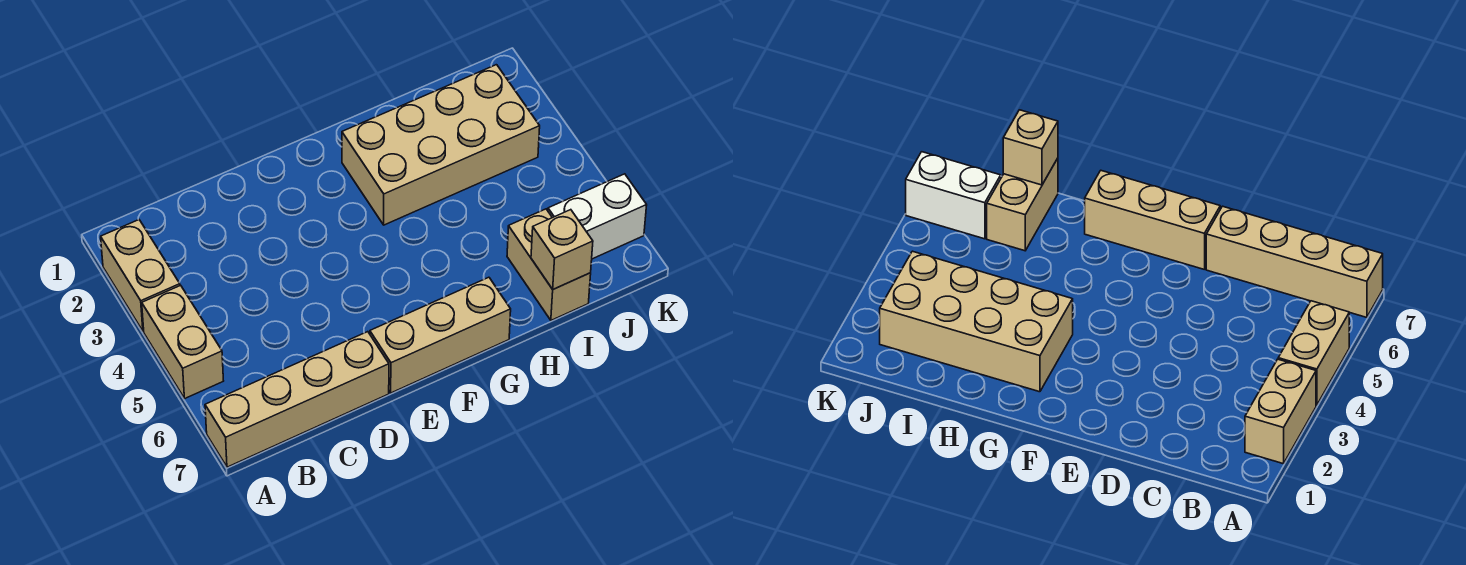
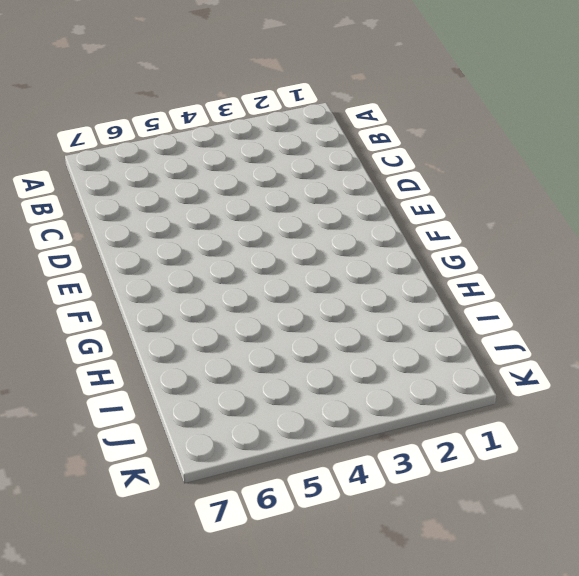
none -> tan brick A2:A3 level 1
none -> tan brick A4:A5 level 1

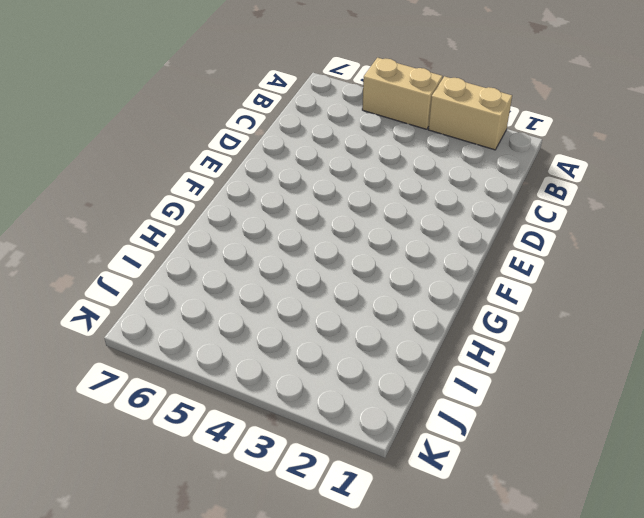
none -> tan brick A7:D7 level 1
none -> tan brick E7:G7 level 1

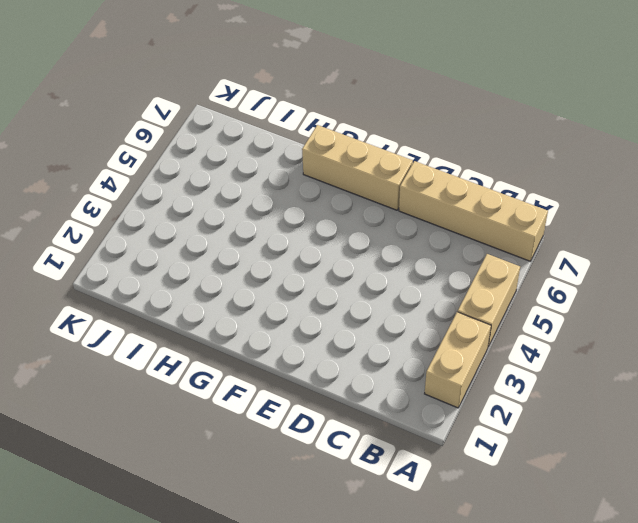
none -> tan brick G2:J3 level 1
none -> tan brick I6:I7 level 1

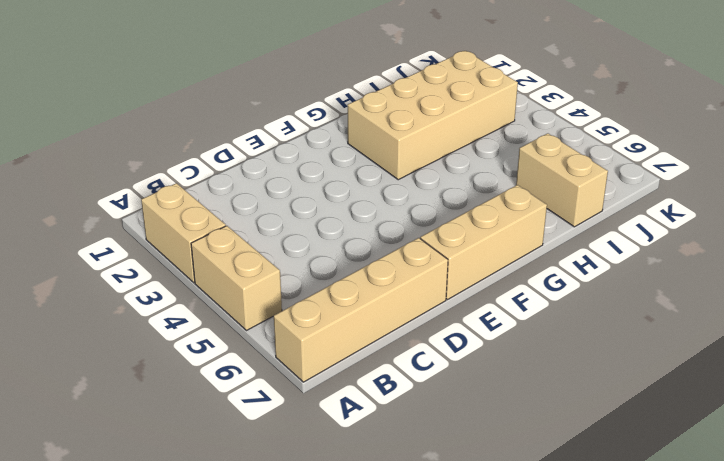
none -> white brick J6:K6 level 1
none -> tan brick I7 level 2

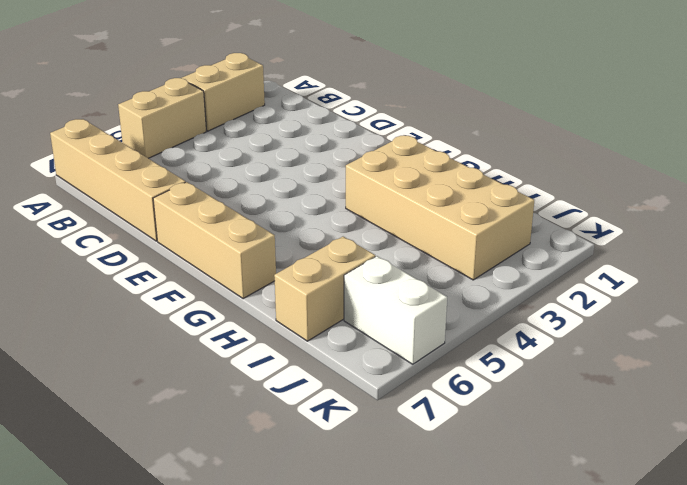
none -> tan brick I7 level 2

